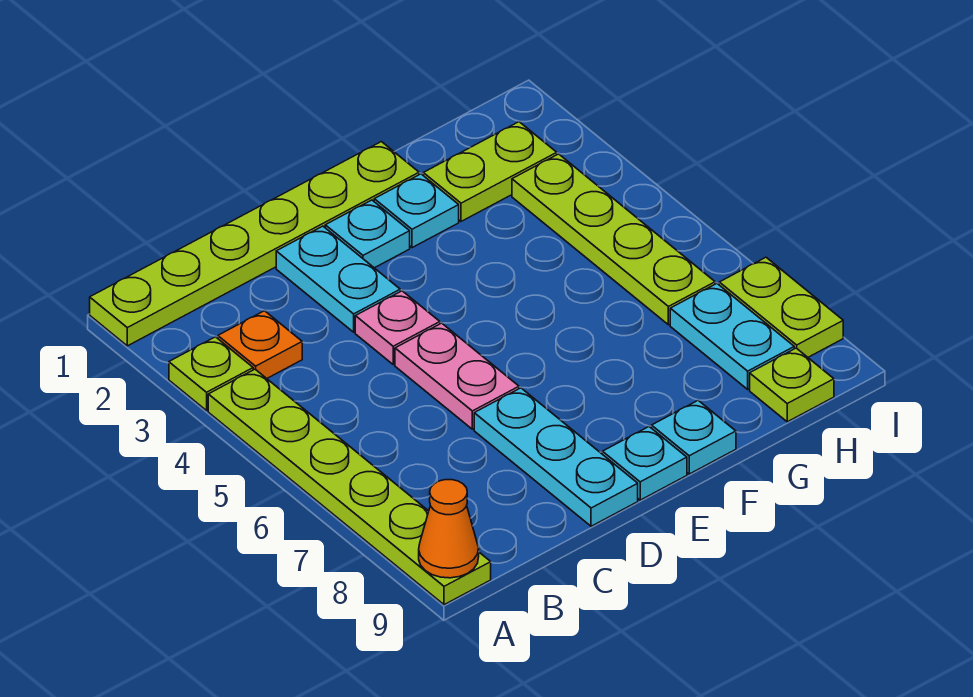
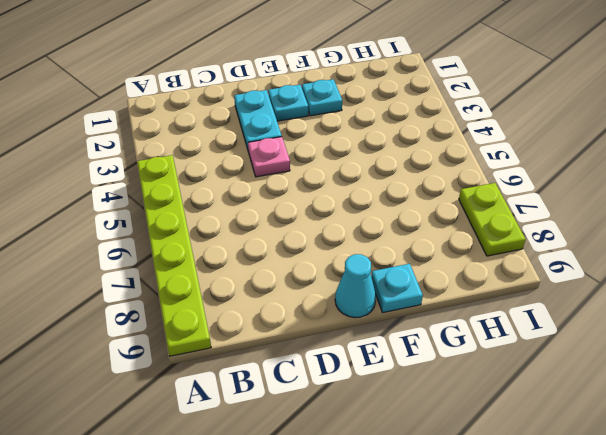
cyan cone E9 level 1 -> cyan plate E9 level 1
none -> lime plate A1:F1 level 1
none -> lime plate A3 level 1
none -> orange plate B3 level 1

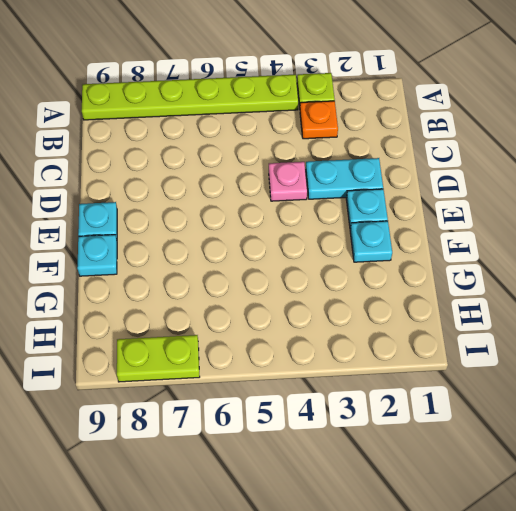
none -> lime plate A1:F1 level 1
none -> pink plate D5:D6 level 1
none -> cyan plate D7:D9 level 1

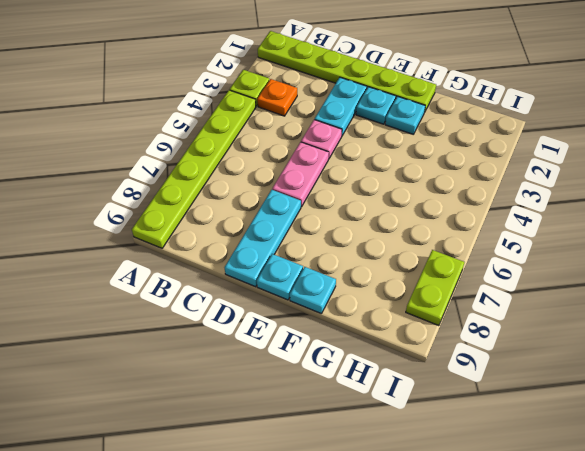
none -> lime plate G2:H2 level 1
none -> lime plate H3:H6 level 1
none -> cyan plate H7:H8 level 1

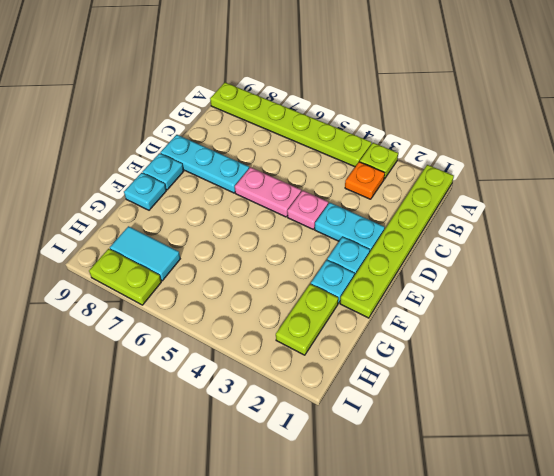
cyan tile H7:H8 level 1 -> cyan plate H7:H8 level 1
none -> lime plate H3:H6 level 1
none -> lime plate H9 level 1
none -> orange cone A9 level 2

